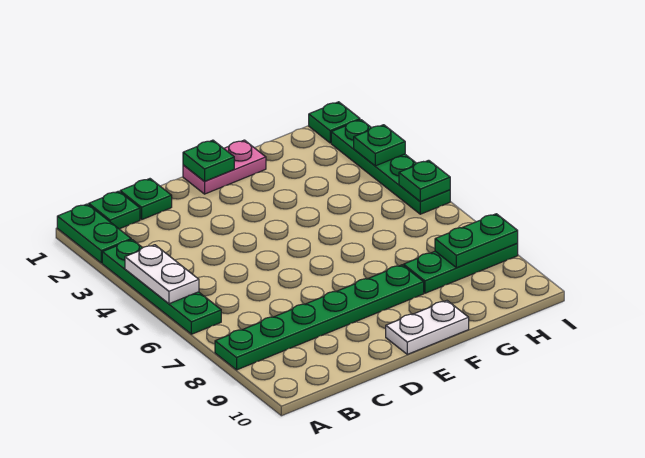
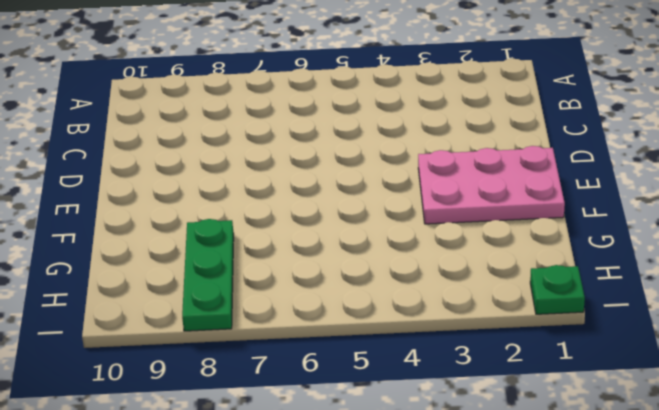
pink plate E1:F3 level 1 -> pink plate E1:F1 level 1
none -> green plate A1:A2 level 1
none -> green plate A3:A6 level 1
none -> green plate A8:F8 level 1

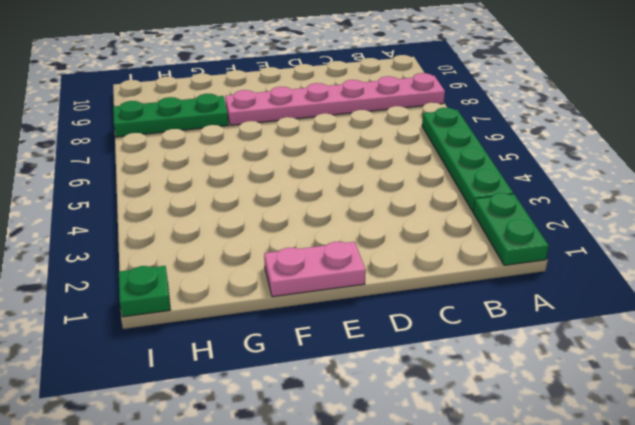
pink plate A8:F8 level 1 -> green plate A8:F8 level 1
none -> green plate B1 level 1
none -> green plate C1 level 1
none -> white plate E10:F10 level 1

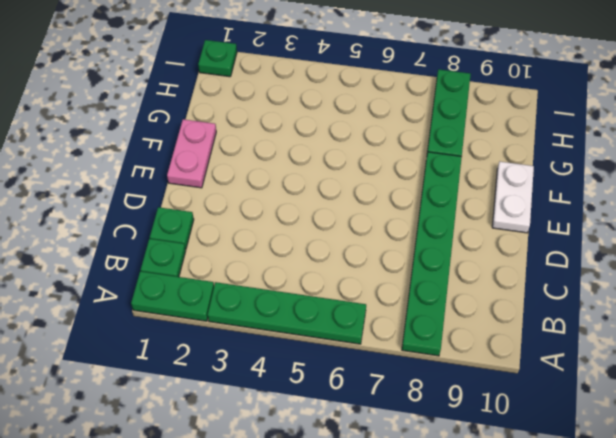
none -> green plate I2:I5 level 1
none -> white plate A4:A5 level 2
none -> green plate E1 level 2

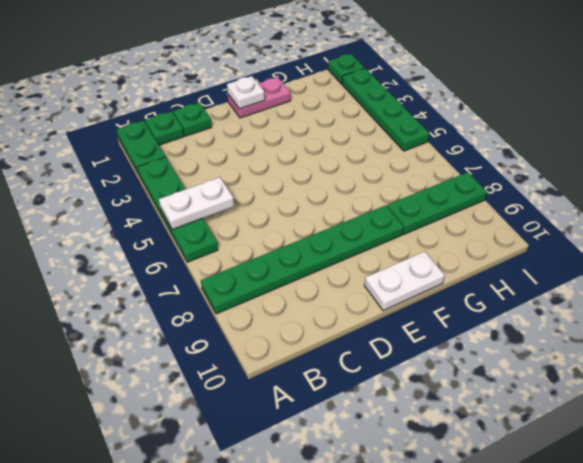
white plate A5:B5 level 2 -> white plate A4:A5 level 2
white plate E1 level 2 -> green plate E1 level 2
none -> green plate H8:I8 level 2
none -> green plate I3 level 2
none -> green plate I5 level 2

